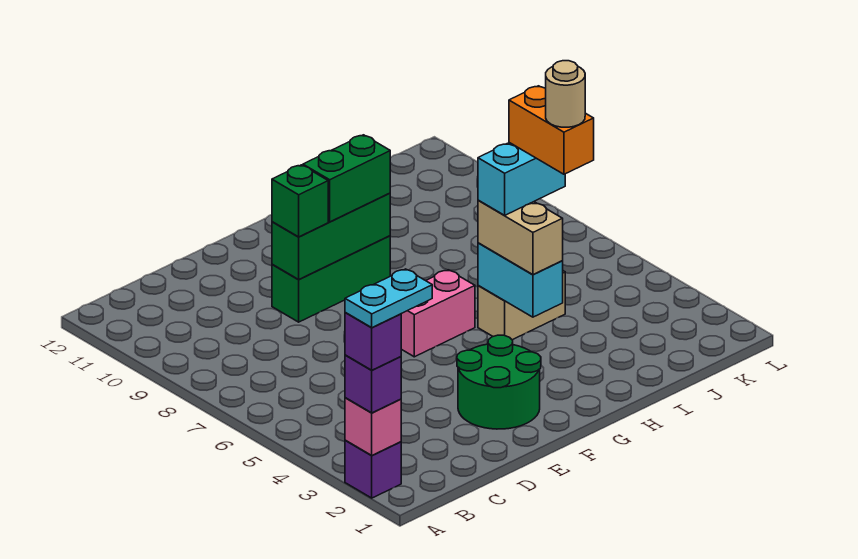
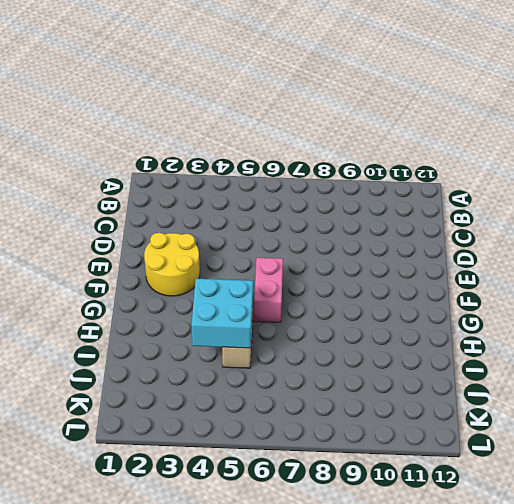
yellow round brick E2:F3 level 1 -> green round brick E2:F3 level 1
cyan brick H4:I5 level 2 -> cyan brick H4:H5 level 2
none -> purple brick A2 level 1
none -> green brick E9:G9 level 1
none -> pink brick A2 level 2

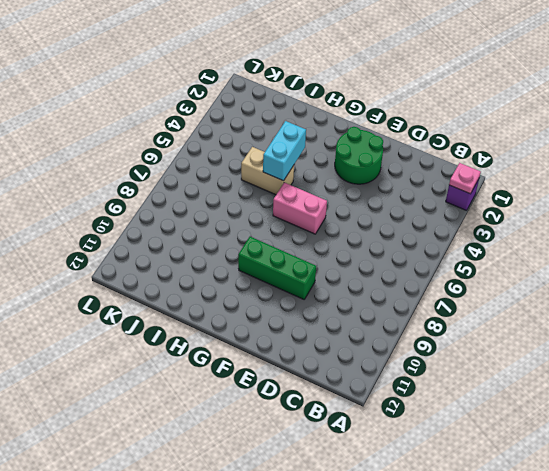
pink plate A2 level 2 -> pink brick A2 level 2
none -> green brick E9:G9 level 2
none -> purple brick A2 level 3
none -> green brick E9 level 3

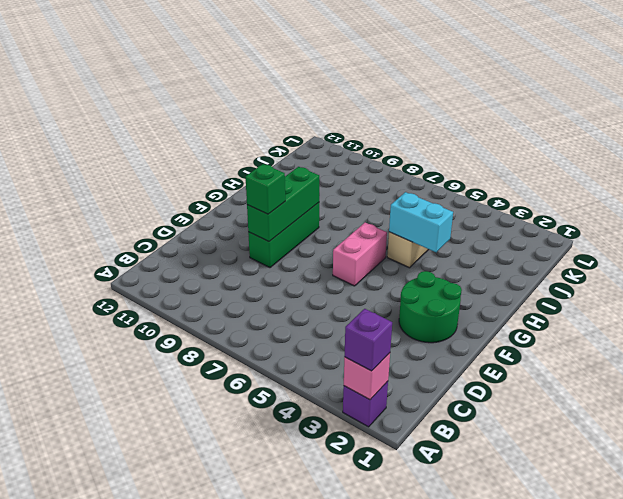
none -> green brick F9:G9 level 3
none -> tan brick H4:H5 level 3
none -> purple brick A2 level 4

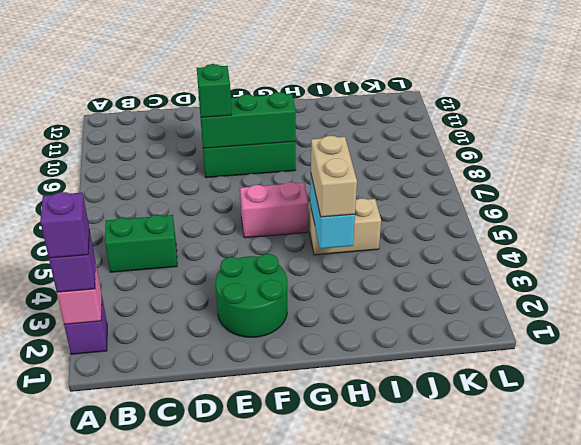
green brick B5:C5 level 1 -> green brick F9:G9 level 3
none -> cyan brick H5:I5 level 4
none -> cyan plate A2:B2 level 5
none -> orange brick I4:I5 level 5

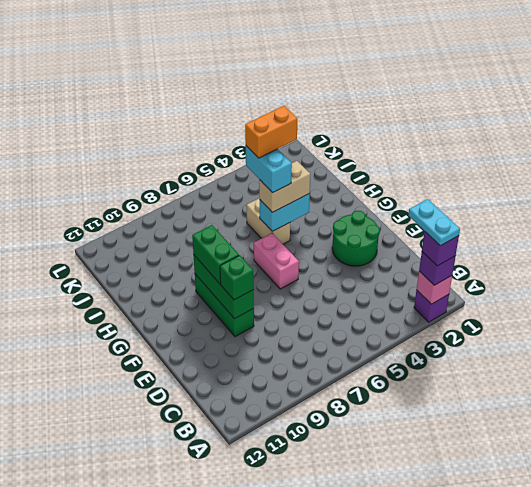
none -> tan round brick I4 level 6

